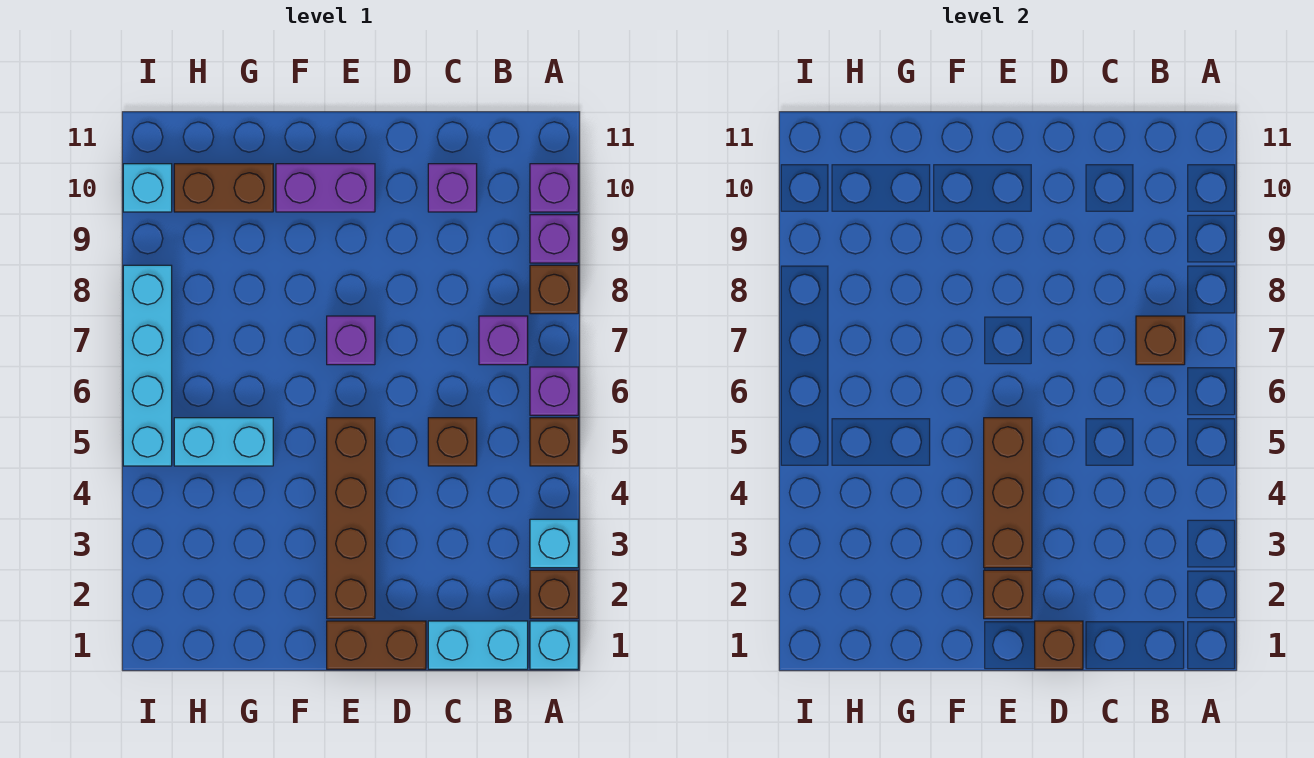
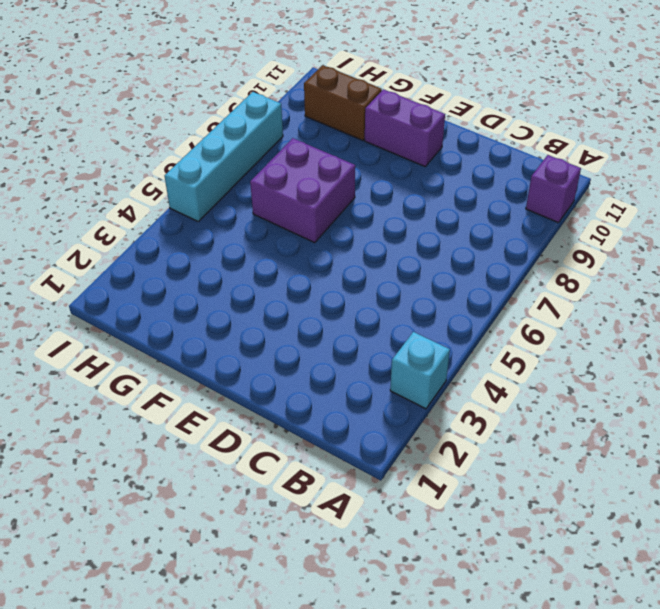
purple brick F6:G7 level 1 -> none
none -> cyan brick A1 level 1
none -> brown brick A2 level 1
none -> brown brick A5 level 1

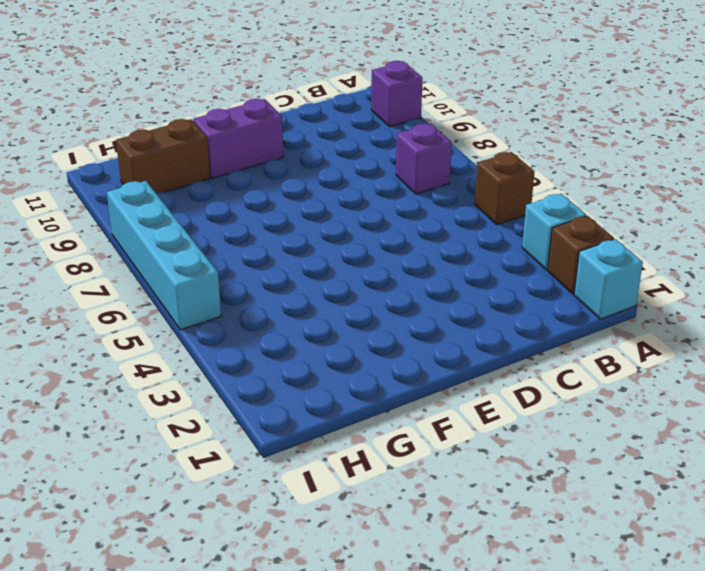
none -> purple brick A6 level 1
none -> brown brick A8 level 1
none -> purple brick A9 level 1

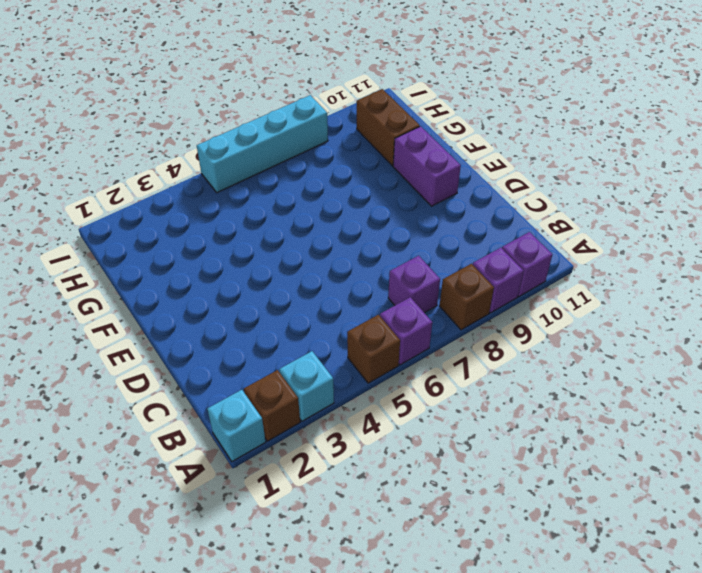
none -> cyan brick B1:C1 level 1
none -> brown brick C5 level 1
none -> purple brick C10 level 1

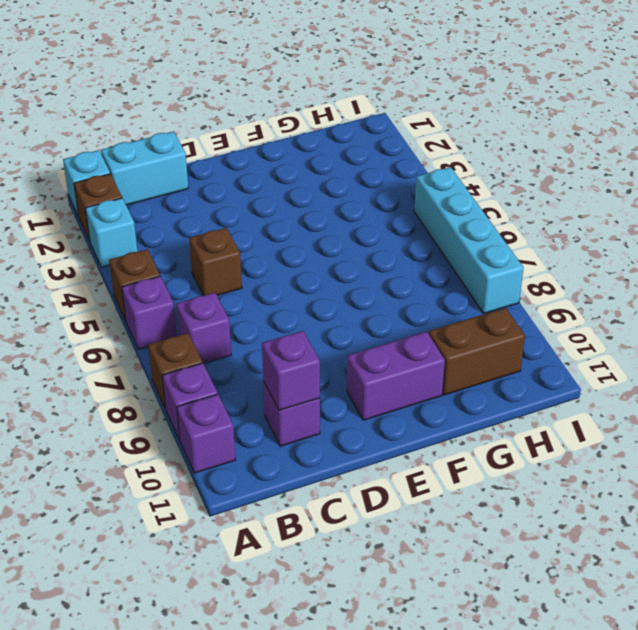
purple brick C10 level 2 -> purple brick E7 level 1
none -> brown brick D1:E1 level 1
none -> brown brick E2:E5 level 1
none -> cyan brick G5:H5 level 1

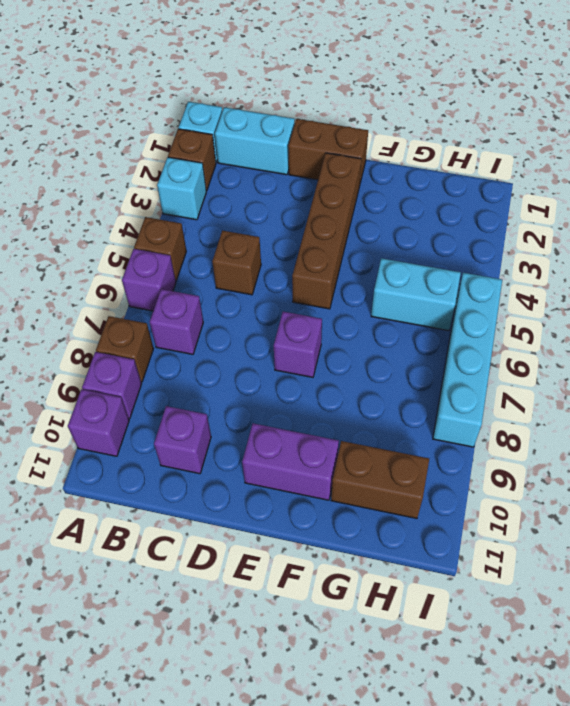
none -> cyan brick I10 level 1
none -> brown brick B7 level 2
none -> brown brick D1 level 2

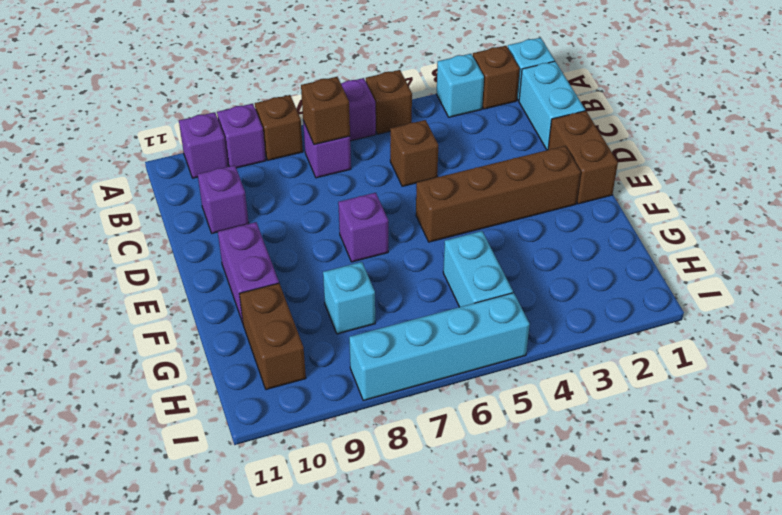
cyan brick G8 level 1 -> cyan brick I10 level 1
none -> brown brick D1 level 2
none -> brown brick E2 level 2
none -> brown brick E3:E5 level 2

